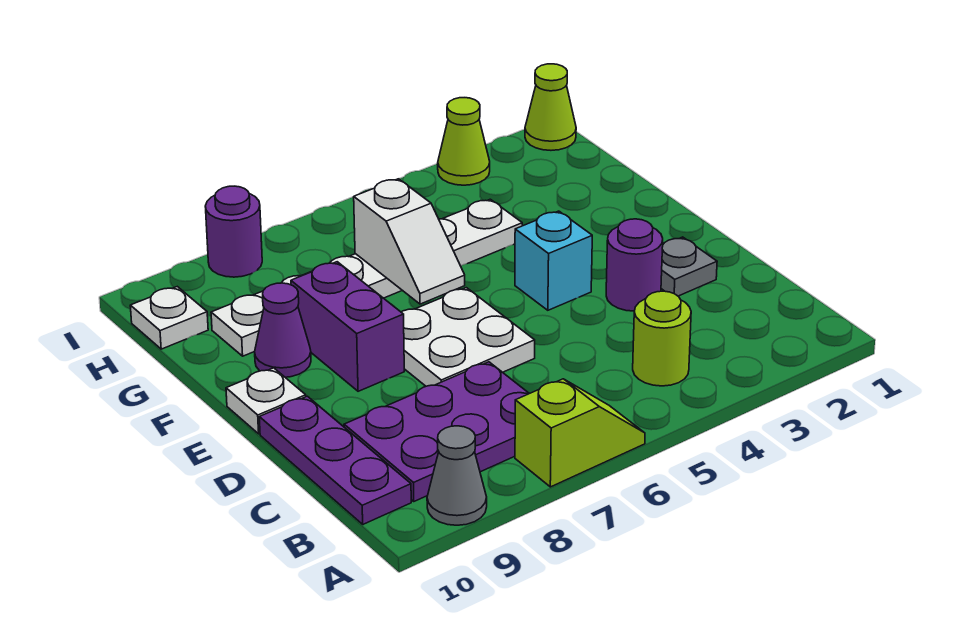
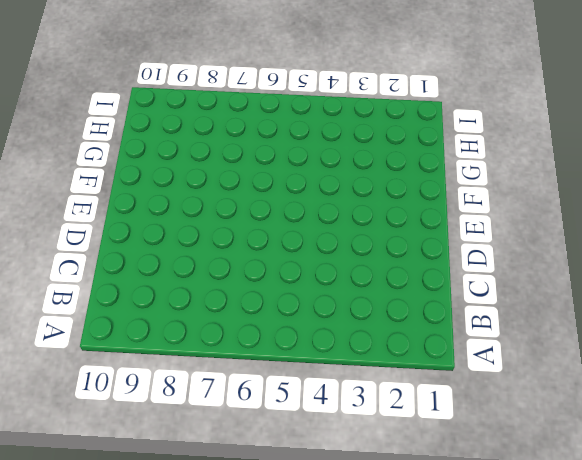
none -> lime slope A6:A7 level 1 top 7
none -> grey cone A9 level 1
none -> lime round brick B4 level 1

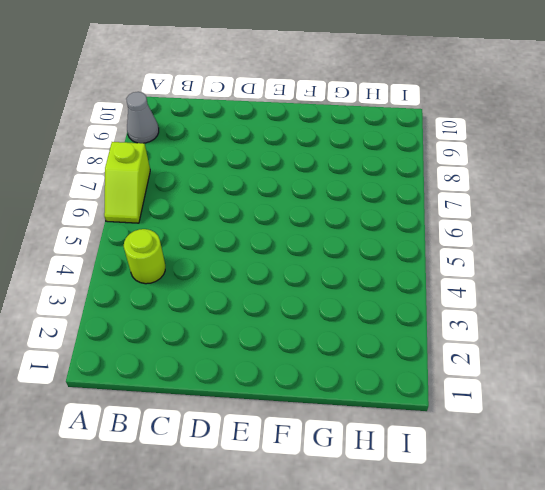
none -> purple plate B7:C9 level 1
none -> purple plate B10:D10 level 1
none -> grey plate D2 level 1

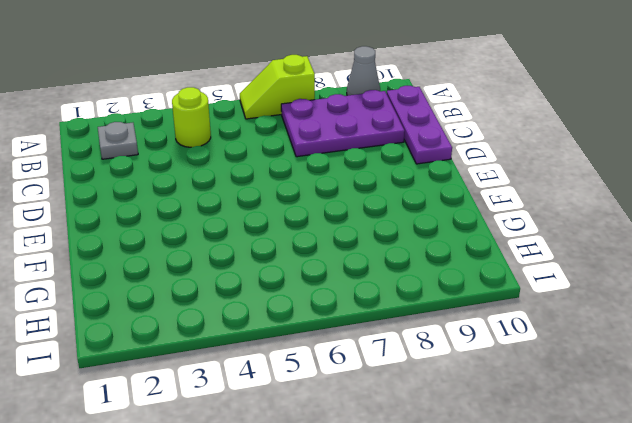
grey plate B2 level 1 -> grey plate D2 level 1
none -> purple round brick D3 level 1
none -> white plate D6:E7 level 1
none -> cyan brick E4 level 1

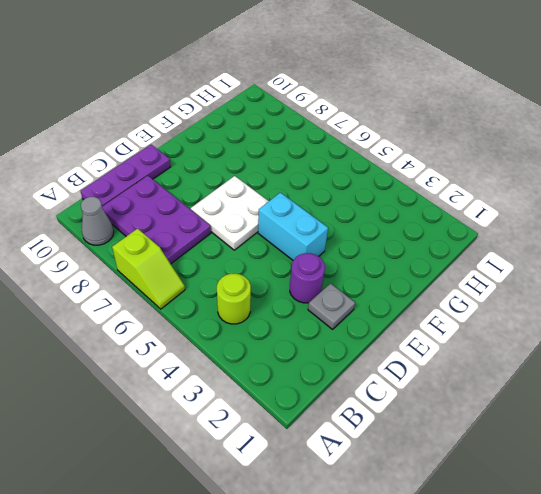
cyan brick E4:E5 level 1 -> cyan brick E4 level 1
none -> purple brick E8:F8 level 1
none -> white plate E10 level 1
none -> purple cone F9 level 1

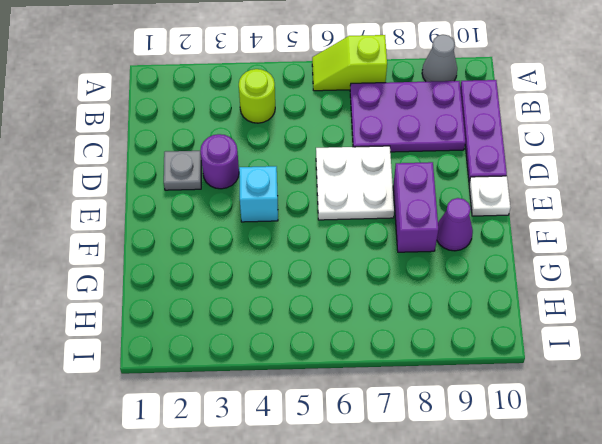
none -> white plate G4:G9 level 1
none -> white plate H10 level 1
none -> lime cone I1 level 1

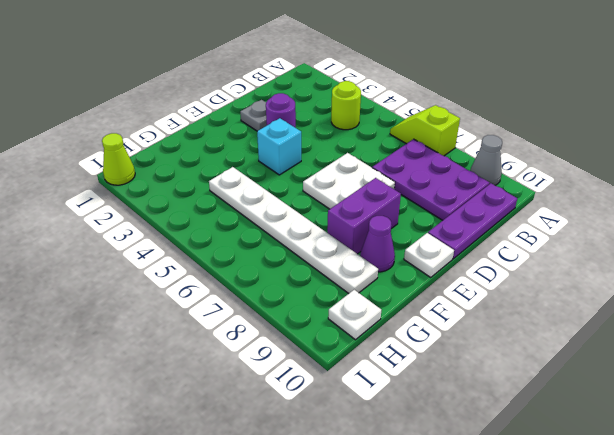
none -> lime cone I3 level 1
none -> purple round brick I8 level 1
none -> white slope F6:G6 level 2 top G

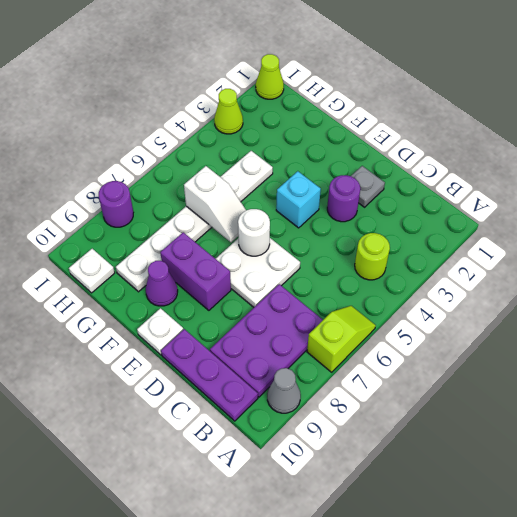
white round brick E6 level 2 -> none

